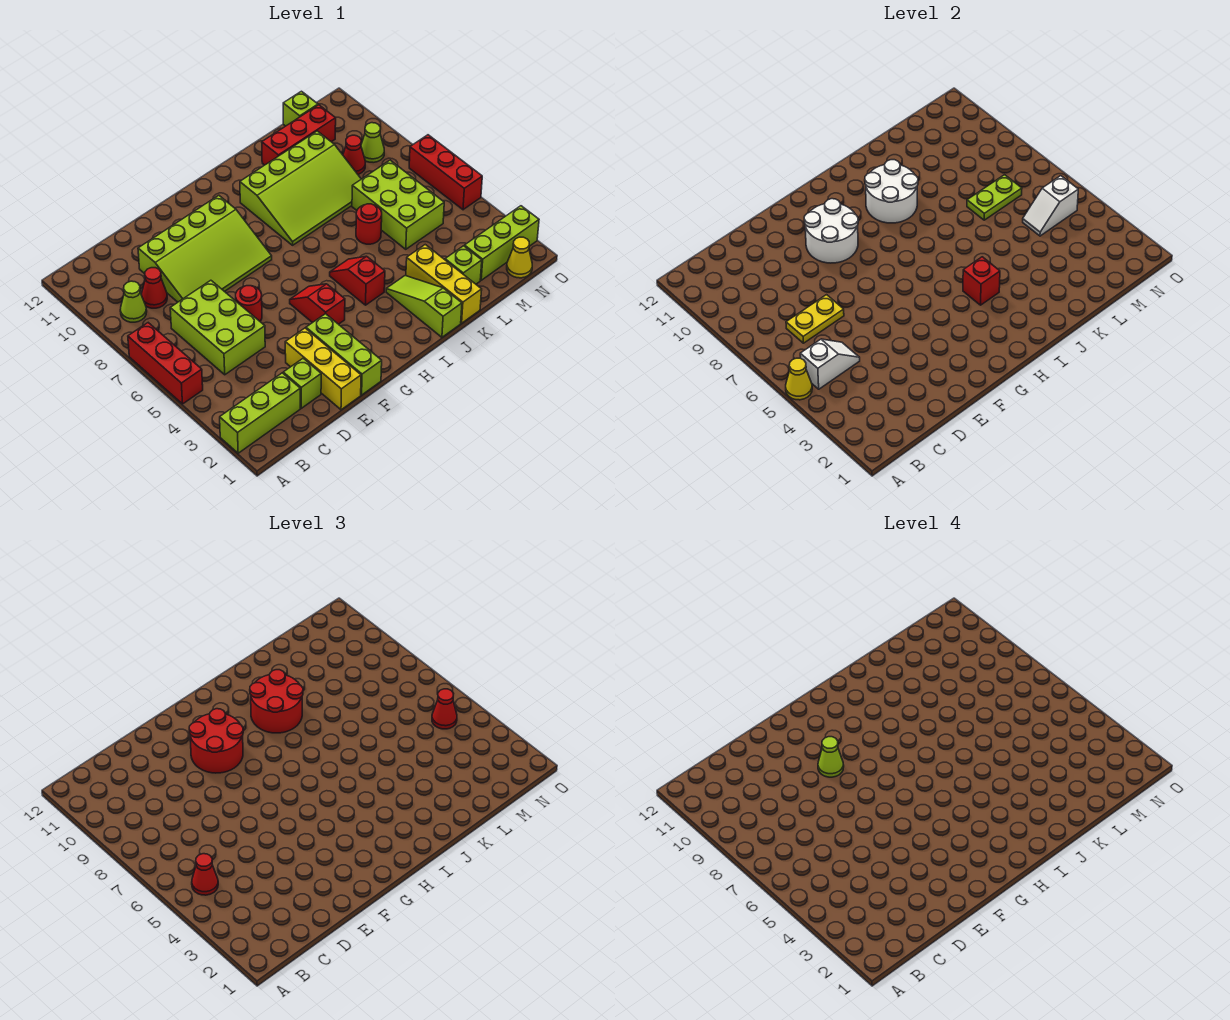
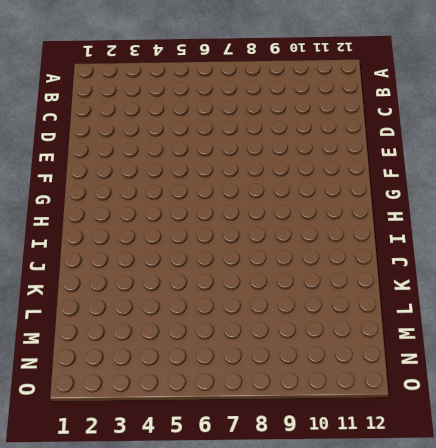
none -> lime brick A2:C2 level 1
none -> red brick A5:A7 level 1
none -> lime cone B9 level 1
none -> lime brick C5:D7 level 1

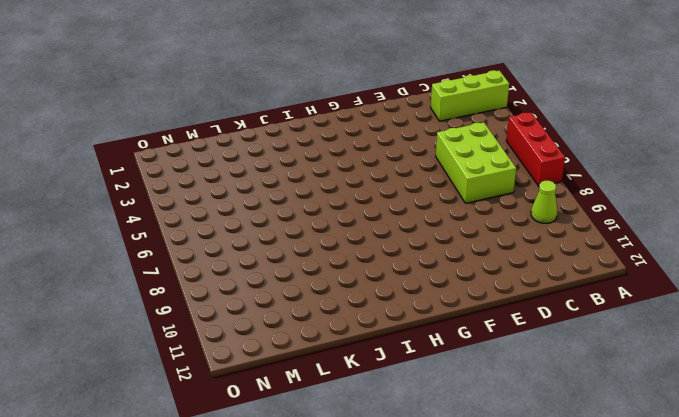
none -> red cone C9 level 1
none -> lime brick D2 level 1
none -> lime slope D8:G10 level 1 top 10
none -> yellow brick E1:E3 level 1

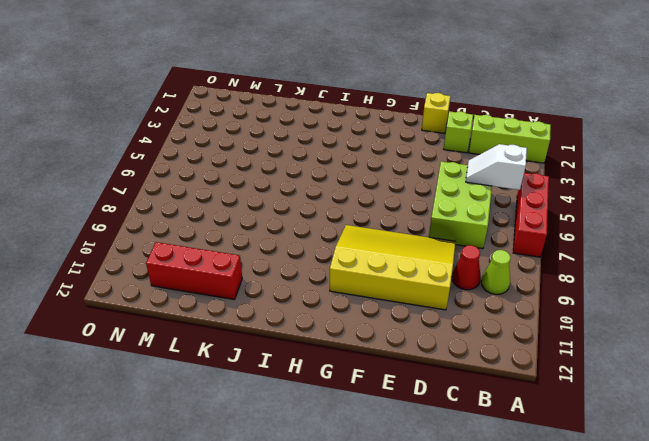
yellow slope D8:G10 level 1 top 10 -> lime slope D8:G10 level 1 top 10
yellow brick E1 level 1 -> yellow brick E1:E3 level 1
none -> red round brick E6 level 1
none -> lime brick F1:F3 level 1
none -> red slope G4:G5 level 1 top 4
none -> red slope I4:I5 level 1 top 4

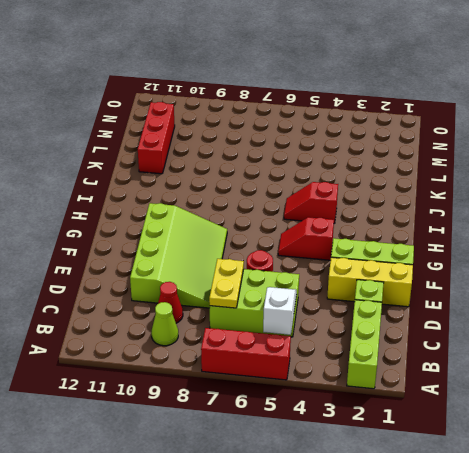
none -> lime slope I8:L10 level 1 top 10
none -> lime slope J1:J3 level 1 top 1
none -> yellow brick K1:K3 level 1
none -> red round brick K6 level 1

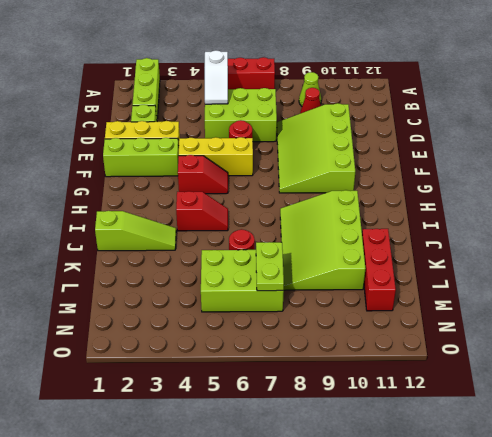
yellow brick F4:F6 level 1 -> yellow brick K1:K3 level 1
none -> lime brick L2 level 1
none -> lime brick M2:O2 level 1
none -> red cone M9 level 1
none -> lime brick M12 level 1

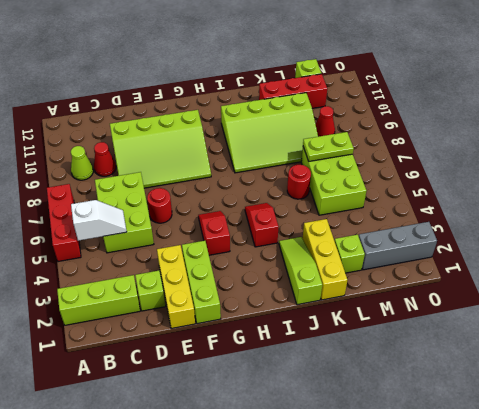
grey brick M2:O2 level 1 -> lime brick M2:O2 level 1
none -> yellow cone N1 level 1
none -> lime cone N9 level 1
none -> red brick O5:O7 level 1
none -> yellow cone A5 level 2

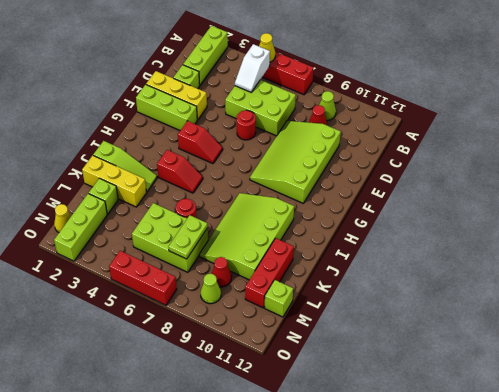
none -> yellow plate C7:D7 level 2
none -> white round brick F9:G10 level 2
none -> red brick I4 level 2
none -> white round brick I9:J10 level 2

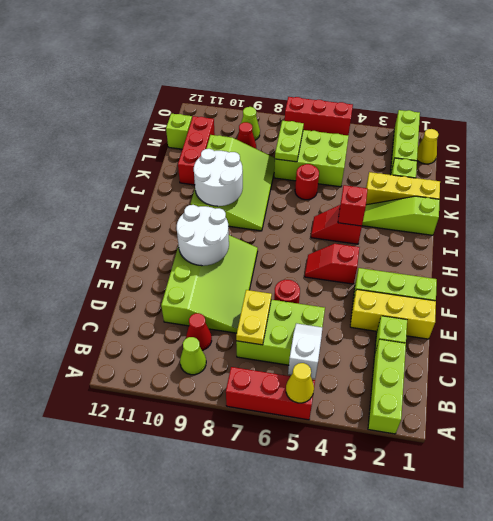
none -> white slope M5:N5 level 2 top N
none -> red cone B5 level 3
none -> red round brick F9:G10 level 3
none -> red round brick I9:J10 level 3

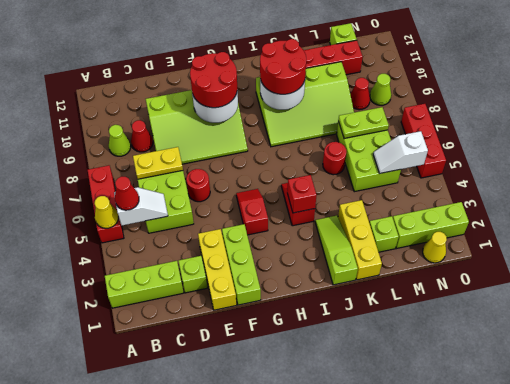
none -> red cone N5 level 3
none -> lime cone F9 level 4

